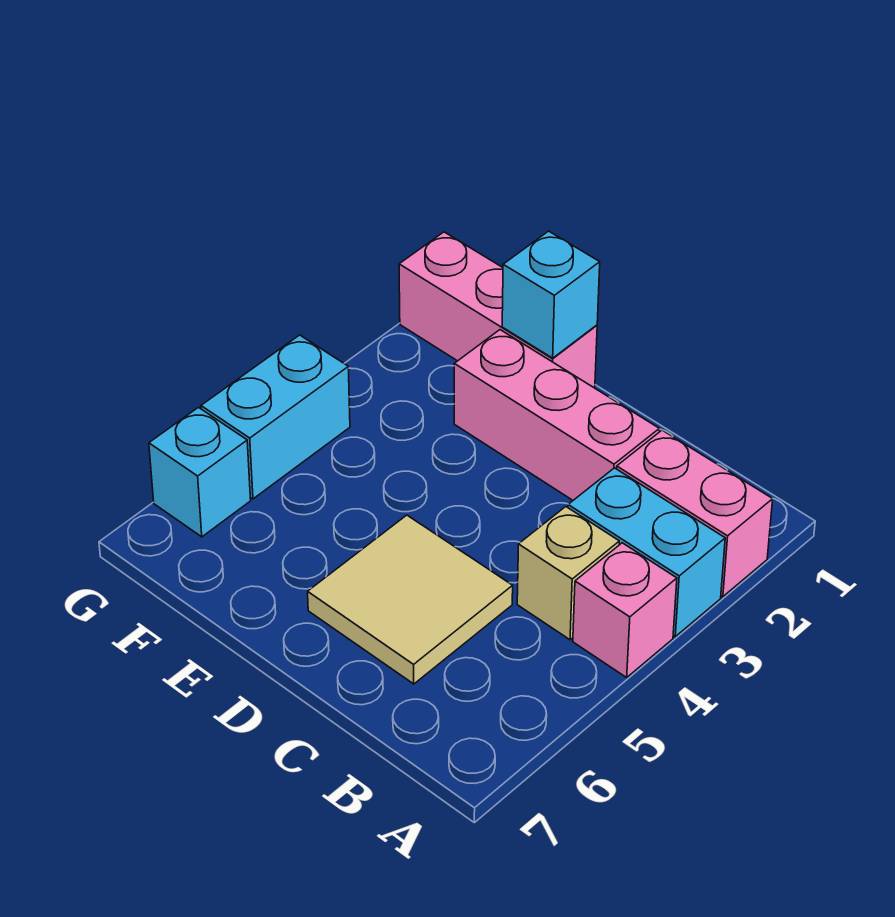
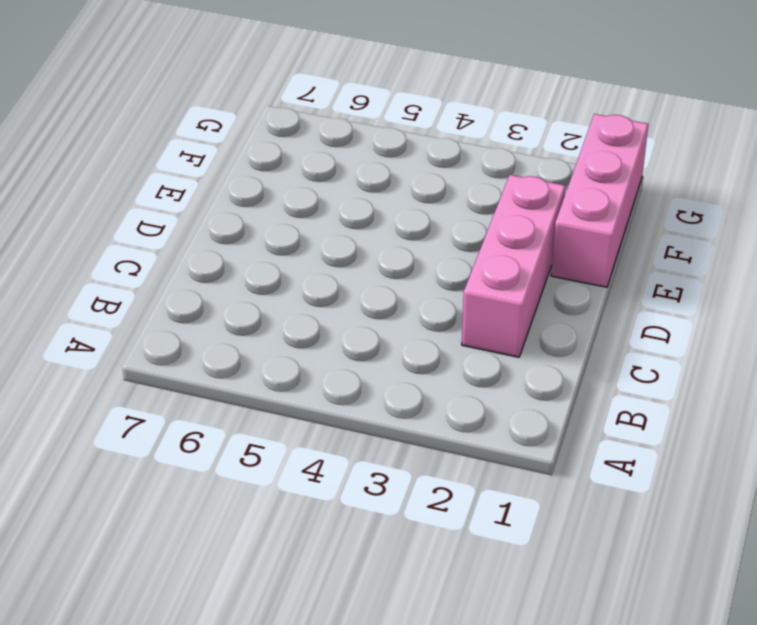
none -> pink brick A2:B2 level 1
none -> cyan brick A3:B3 level 1

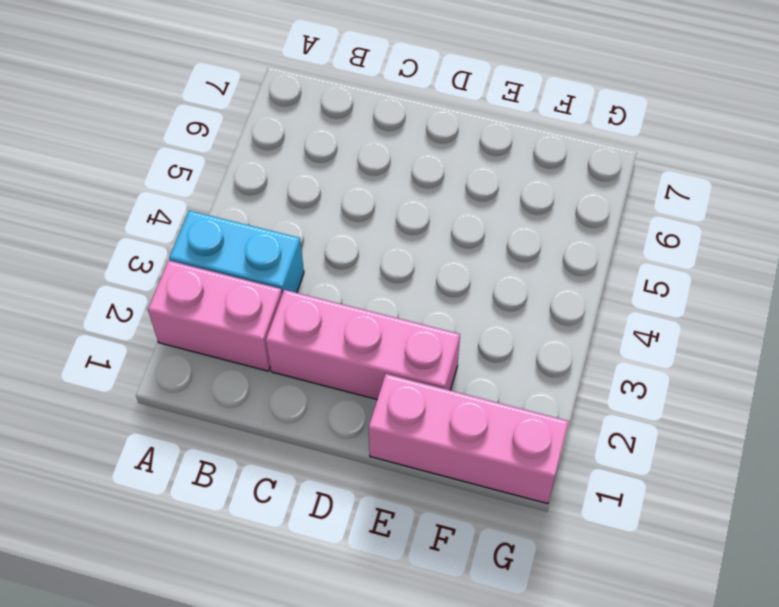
none -> pink brick A4 level 1
none -> tan brick B4 level 1

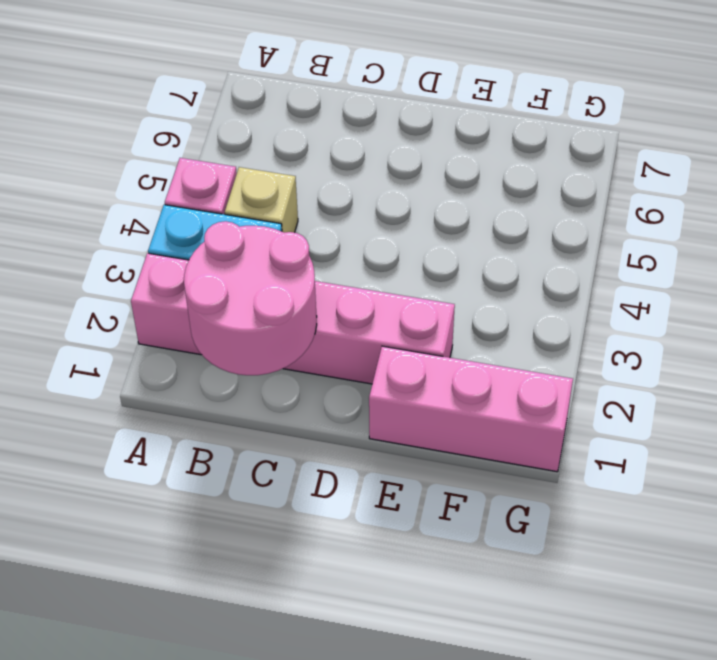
pink round brick B1:C2 level 2 -> none
none -> tan tile C5:D6 level 1
none -> cyan brick G4:G5 level 1

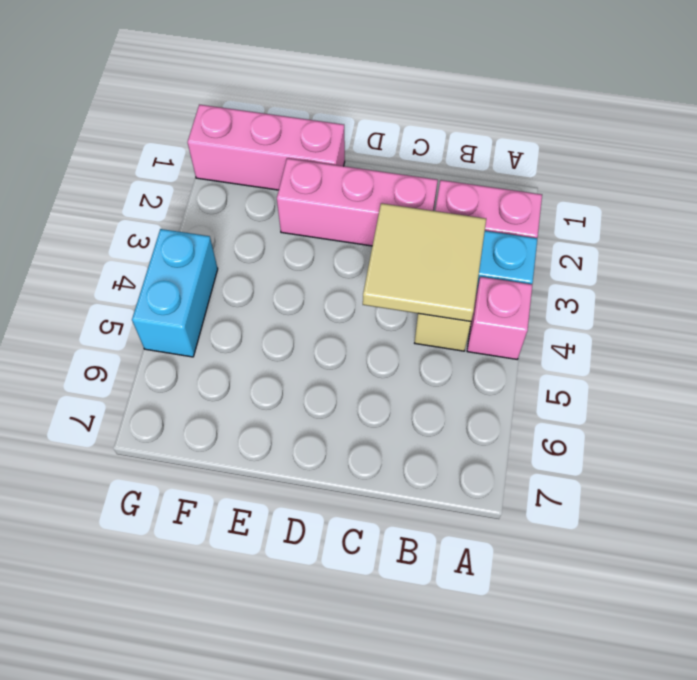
tan tile B3:C4 level 2 -> tan tile C5:D6 level 1
none -> cyan brick G6 level 1
none -> cyan brick E1 level 2

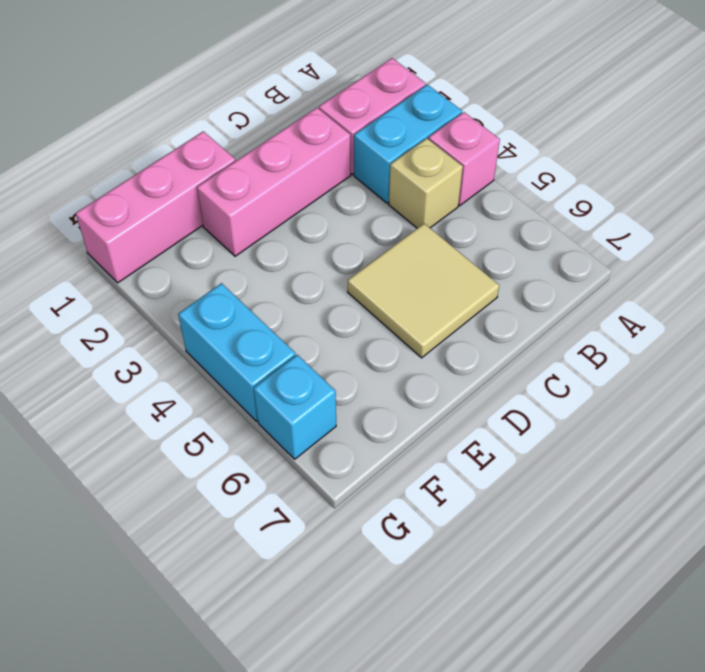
none -> cyan brick E1 level 2

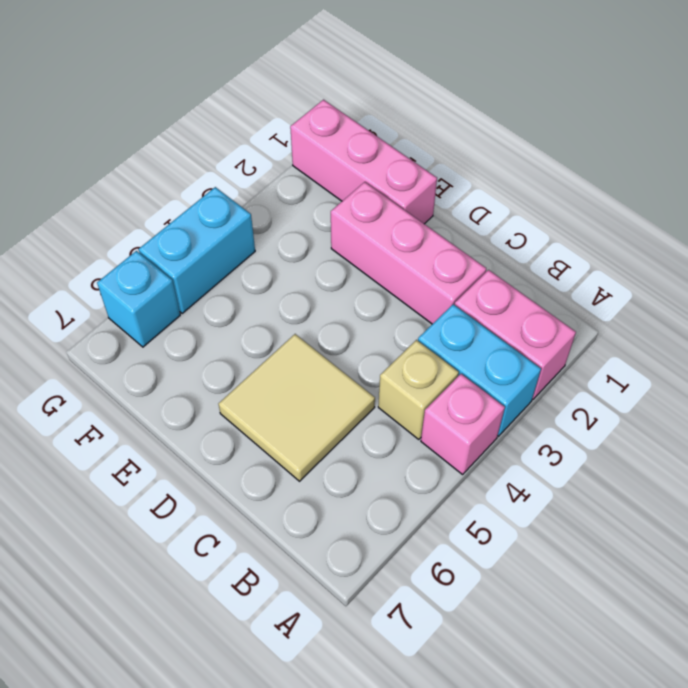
none -> cyan brick E1 level 2

